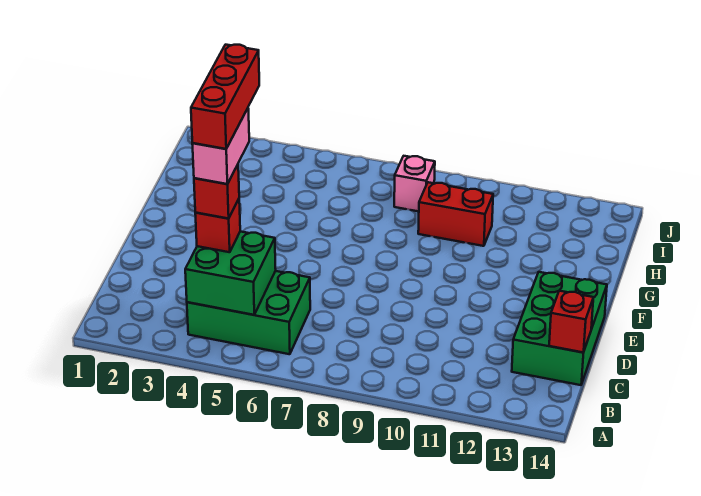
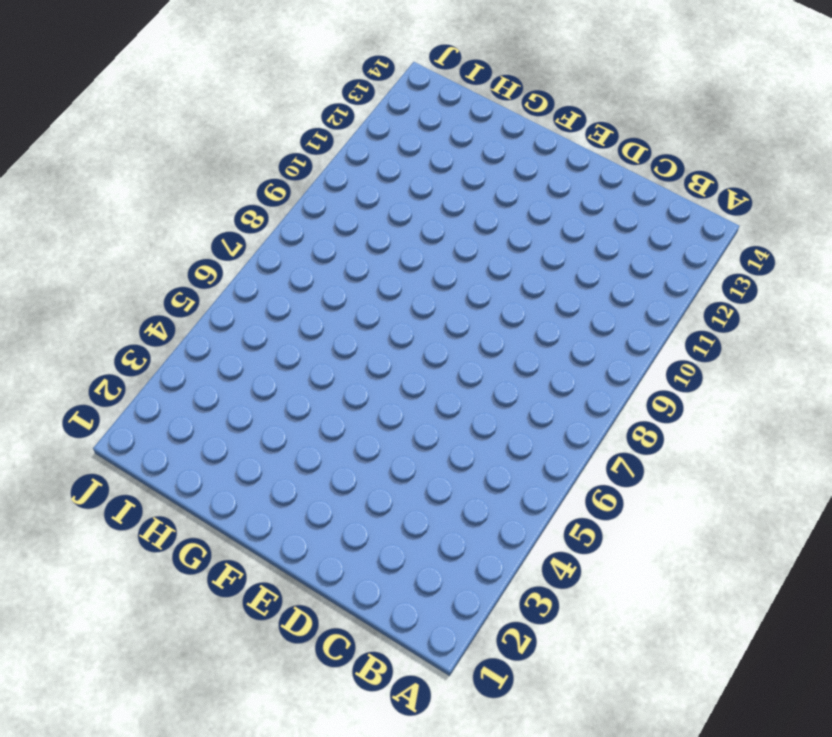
none -> green brick B4:C6 level 1
none -> green brick C13:E14 level 1

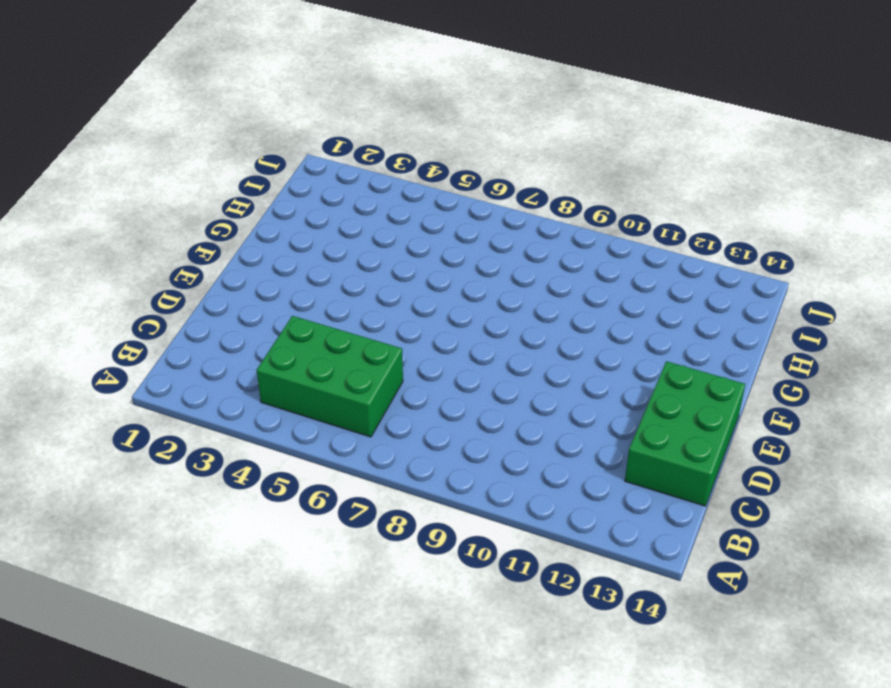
none -> red brick H9:H10 level 1
none -> pink brick I8 level 1

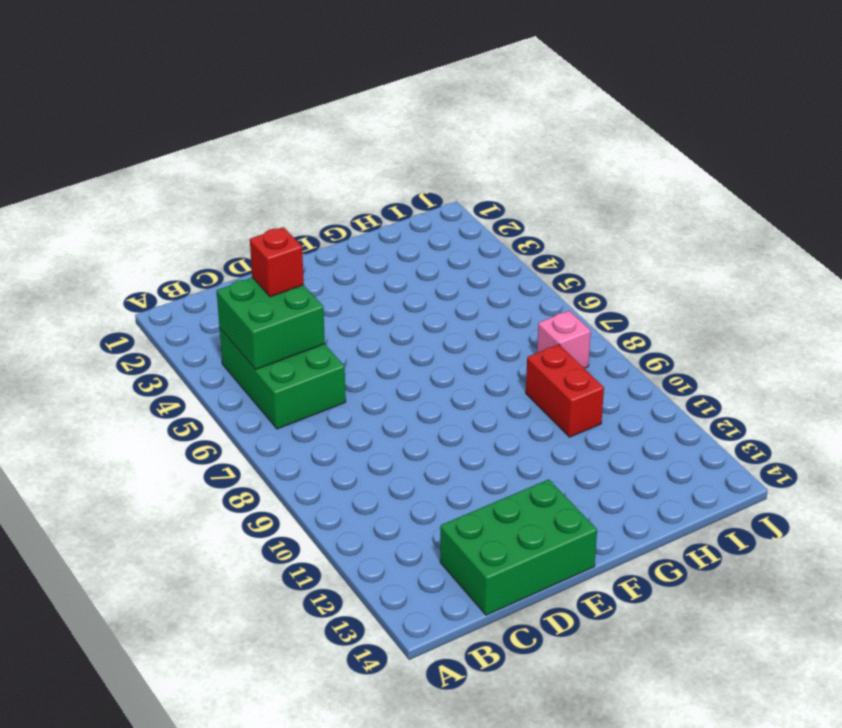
none -> red brick C14 level 2
none -> red brick C4 level 4

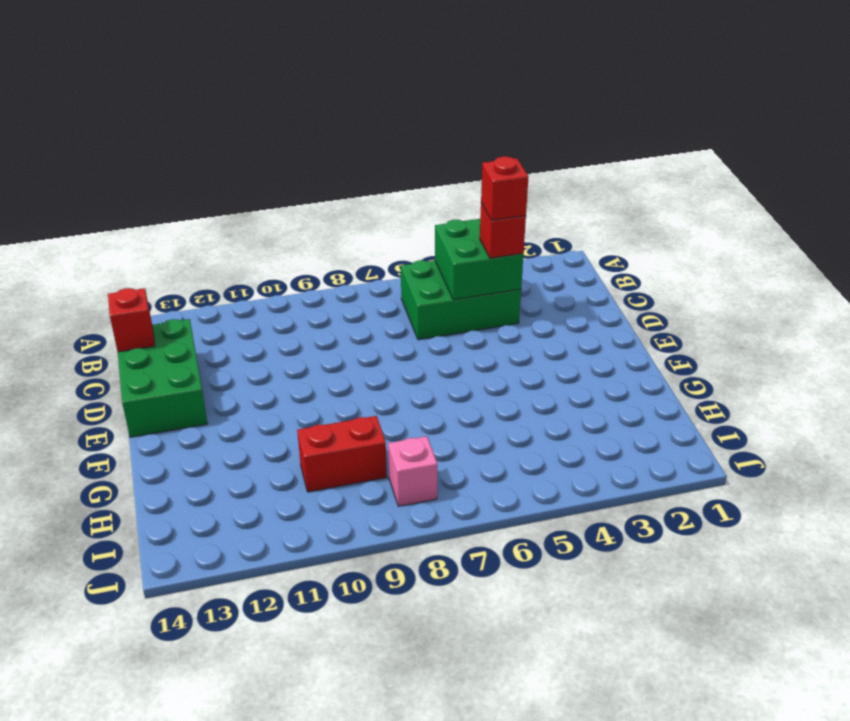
none -> pink brick C4:D4 level 5
none -> red brick C4:E4 level 6

